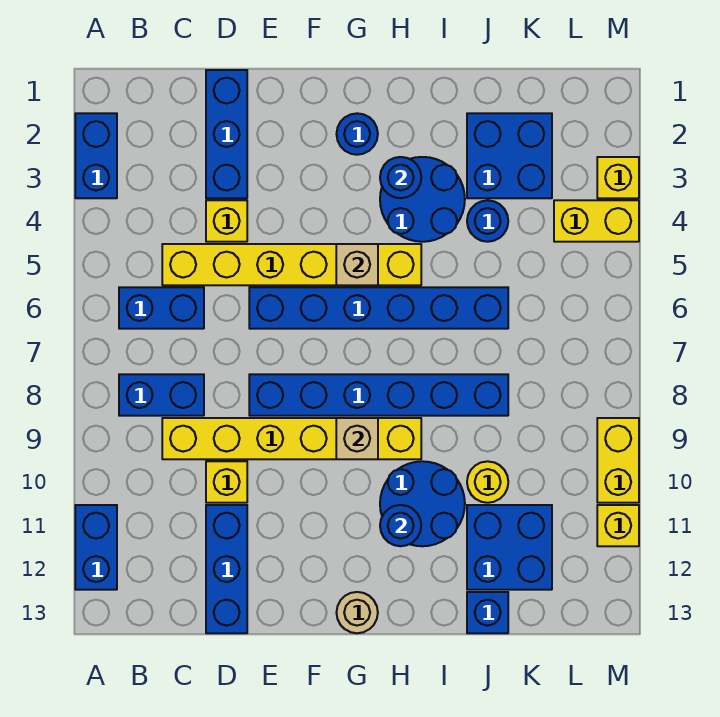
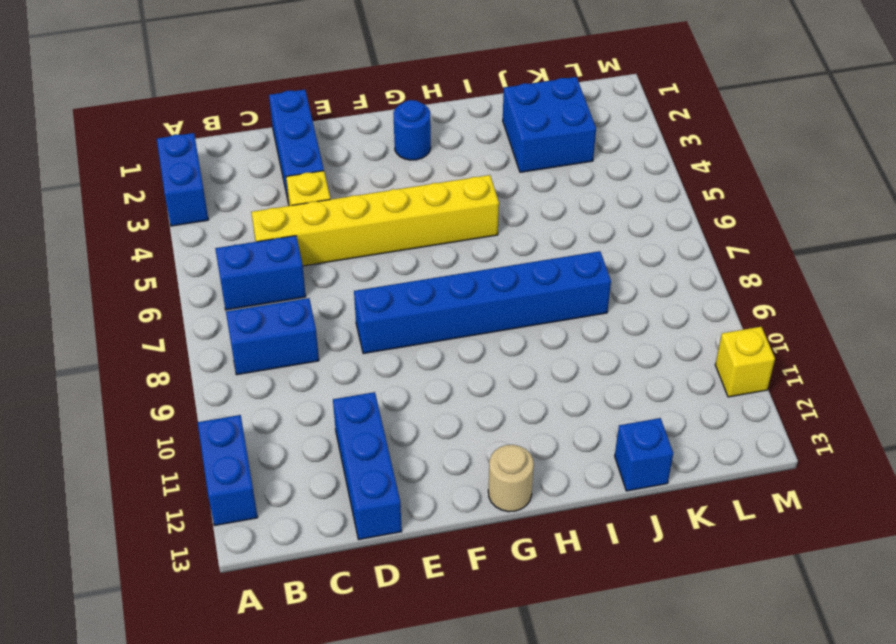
none -> yellow brick C9:H9 level 1
none -> yellow brick D10 level 1
none -> blue brick E6:J6 level 1

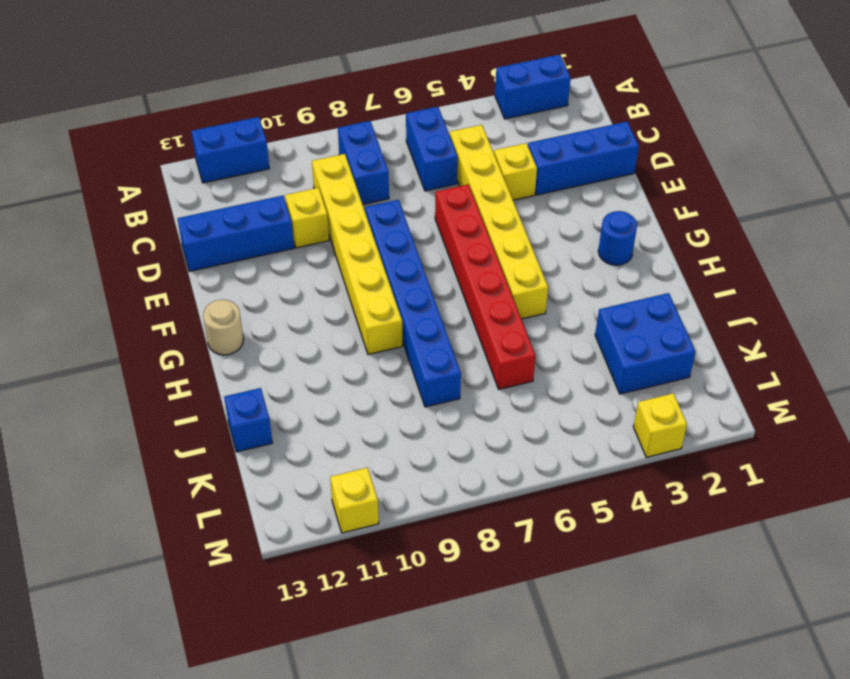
red brick E6:J6 level 1 -> blue brick E6:J6 level 1
none -> blue round brick H3:I4 level 1
none -> blue round brick H10:I11 level 1
none -> blue round brick J4 level 1

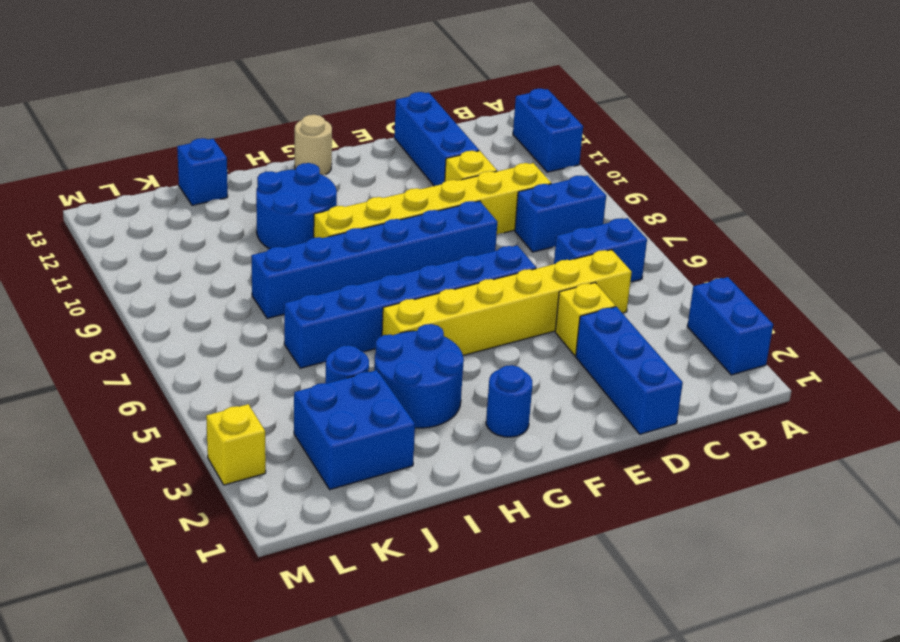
none -> yellow round brick J10 level 1
none -> blue brick J11:K12 level 1
none -> yellow brick L4:M4 level 1

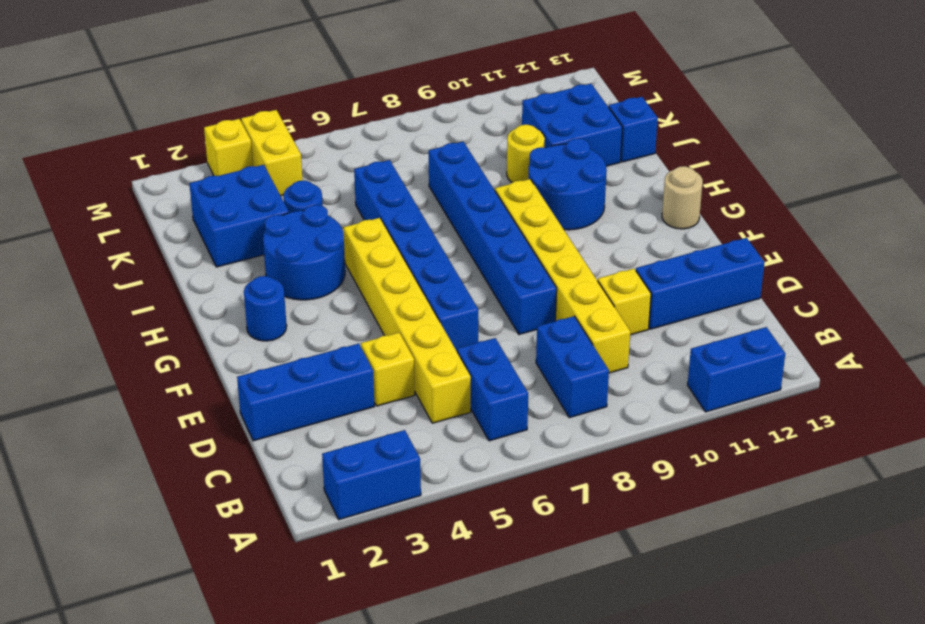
none -> yellow brick M9:M10 level 1
none -> yellow brick M11 level 1
none -> tan brick G5 level 2

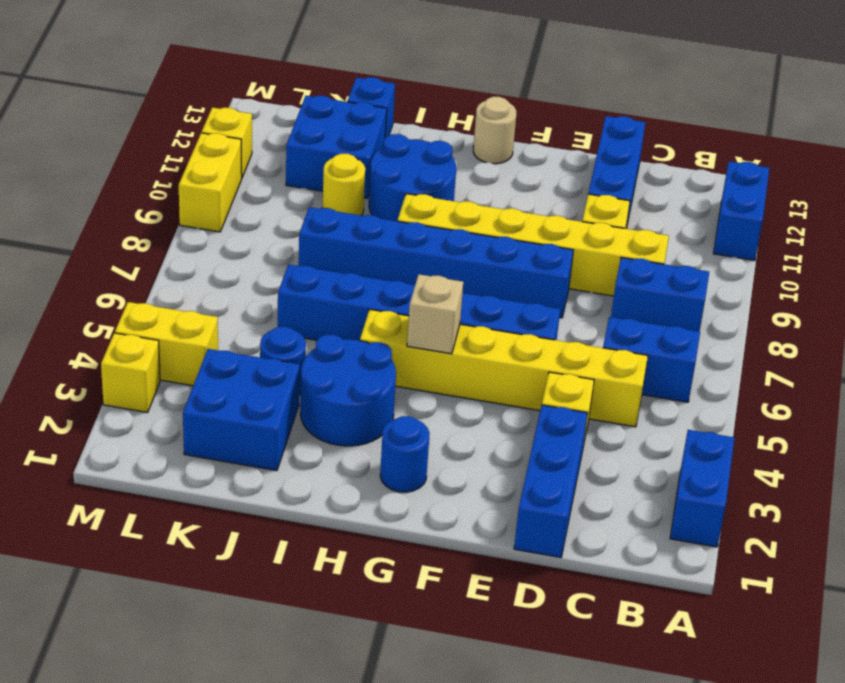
none -> tan brick G9 level 2
none -> blue round brick H3 level 2
none -> blue round brick H11 level 2

